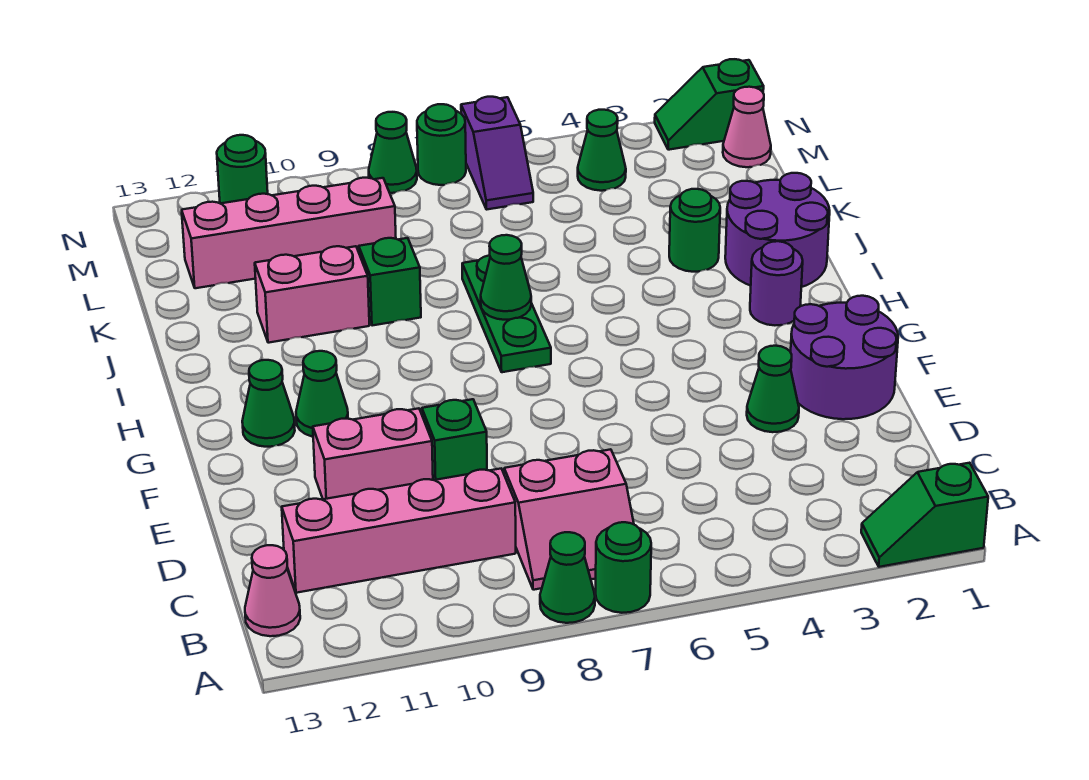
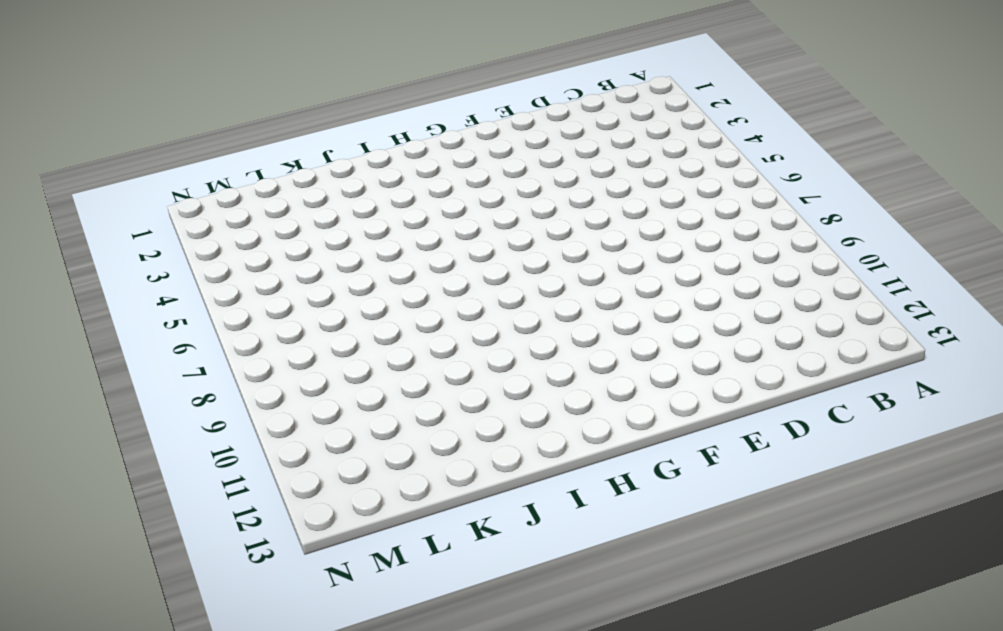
none -> green slope A1:A2 level 1 top 1
none -> green round brick A7 level 1
none -> green cone A8 level 1

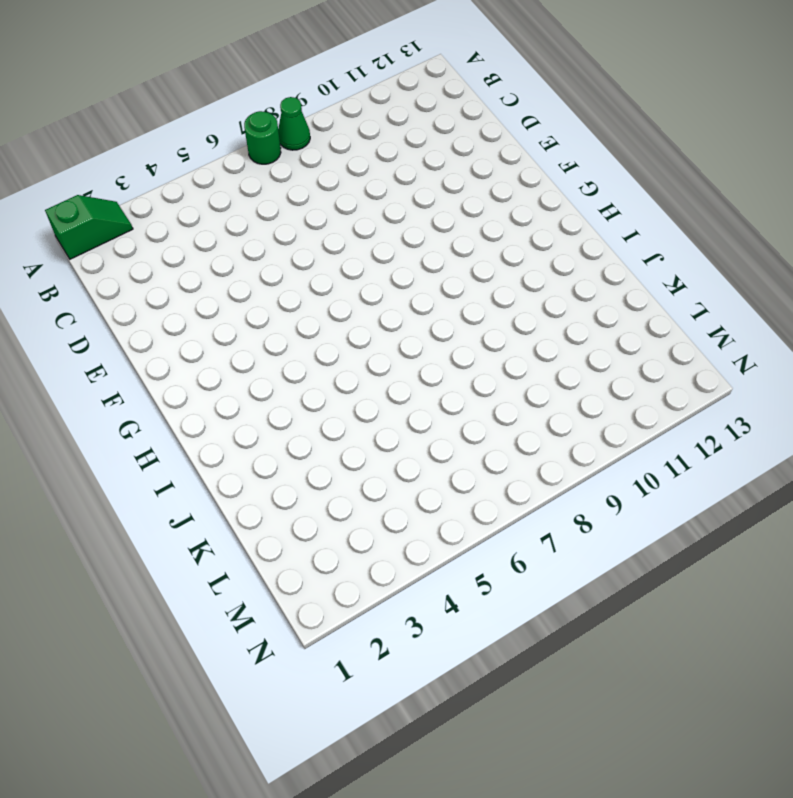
none -> pink slope B7:C8 level 1 top C
none -> pink cone B13 level 1
none -> pink brick C9:C12 level 1

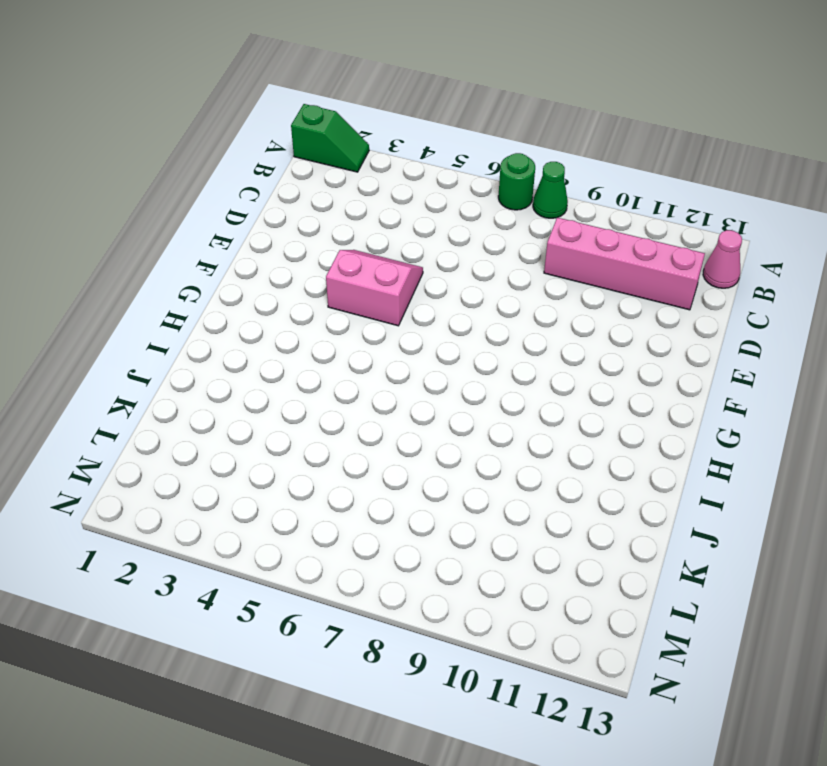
pink slope E4:F5 level 1 top F -> pink slope B7:C8 level 1 top C
none -> purple round brick E1:F2 level 1
none -> green cone E3 level 1
none -> green brick E9 level 1

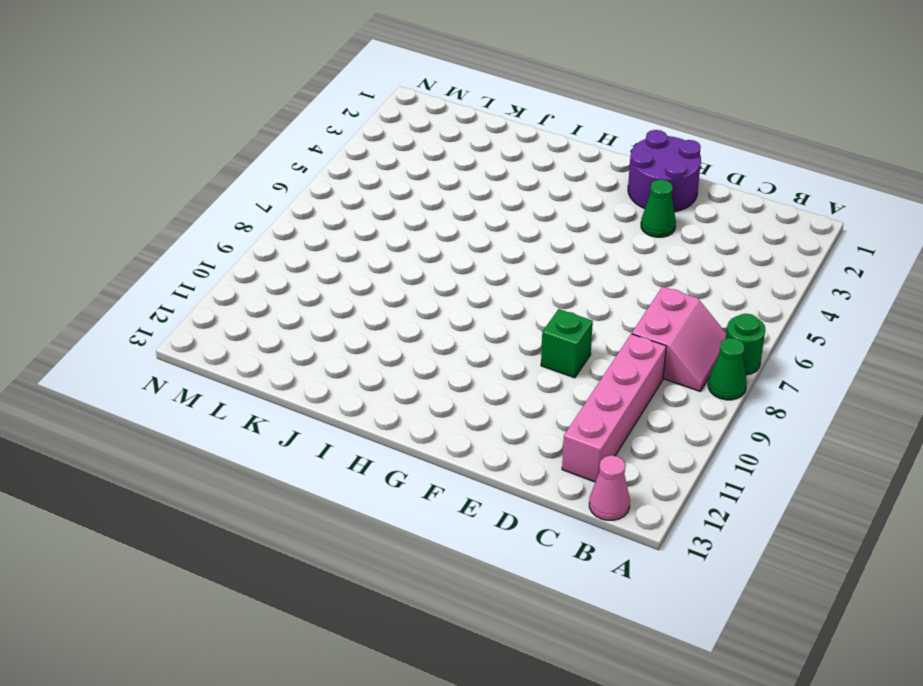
none -> green slope A1:A2 level 1 top 1
none -> pink brick E10:E11 level 1
none -> green cone G11 level 1

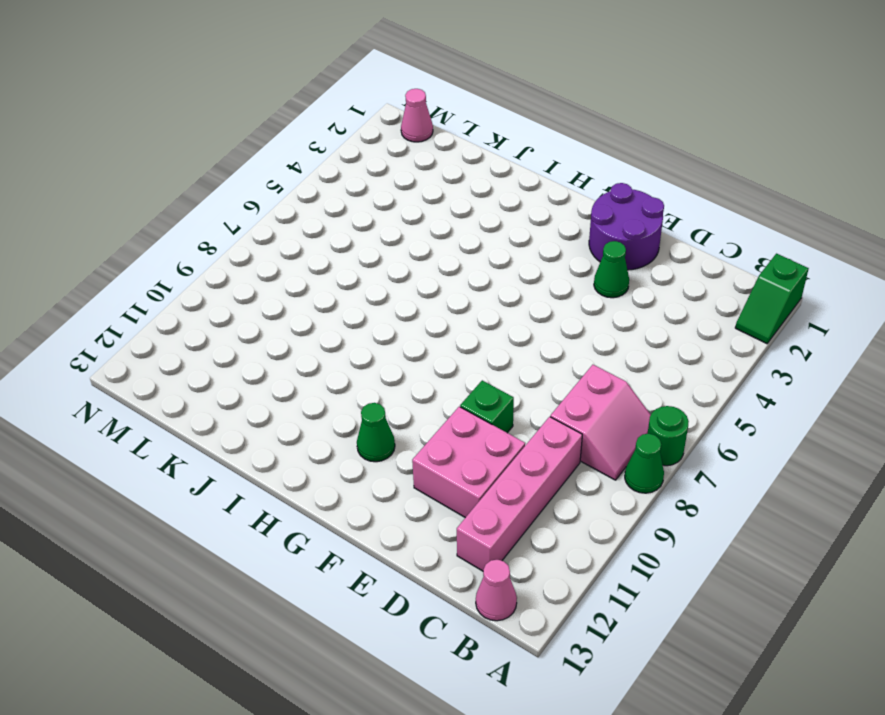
pink brick D10:E11 level 1 -> pink brick E10:E11 level 1
none -> green cone G12 level 1
none -> purple round brick H2 level 1
none -> green plate H7:J7 level 1

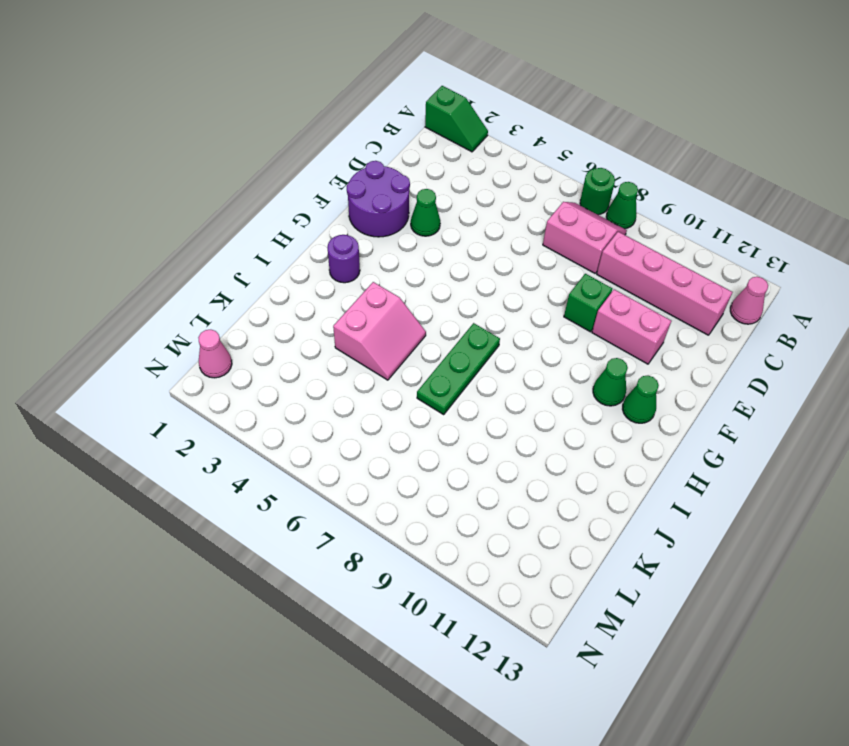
pink slope I4:J5 level 1 top 4 -> none
none -> purple round brick I1:J2 level 1
none -> green round brick J3 level 1
none -> green brick J9 level 1

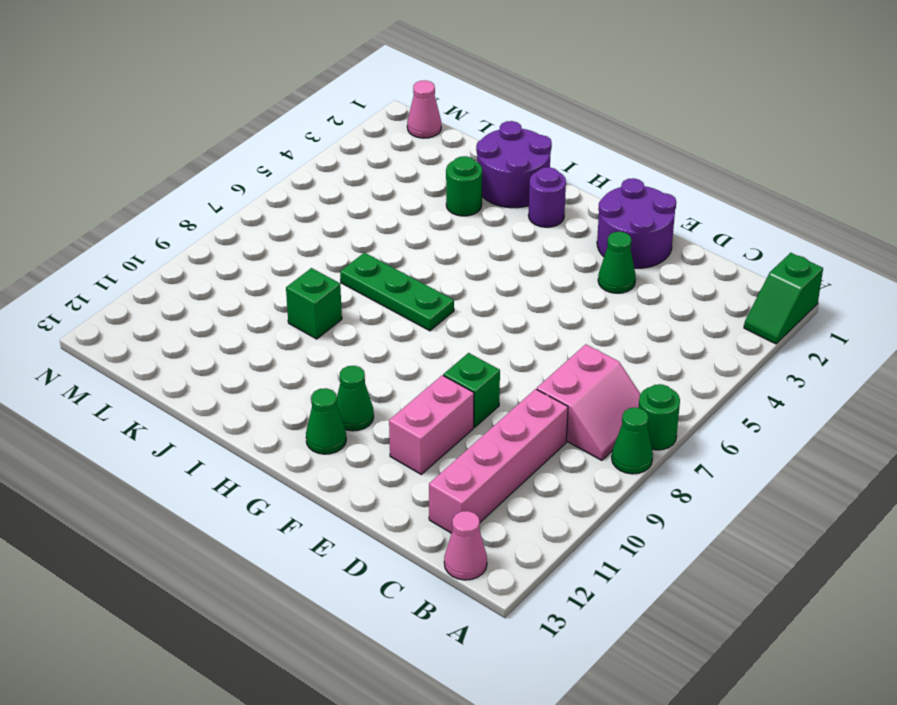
none -> pink brick J10:J11 level 1
none -> pink brick L9:L12 level 1
none -> green cone M4 level 1

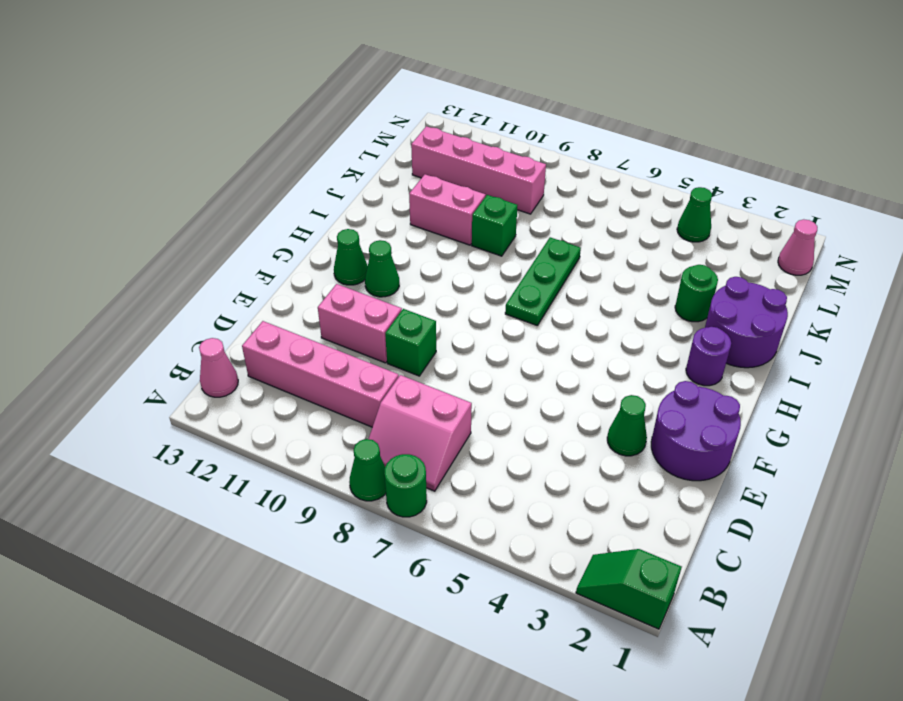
none -> purple slope M6:N6 level 1 top N
none -> green slope N1:N2 level 1 top 1
none -> green round brick N7 level 1

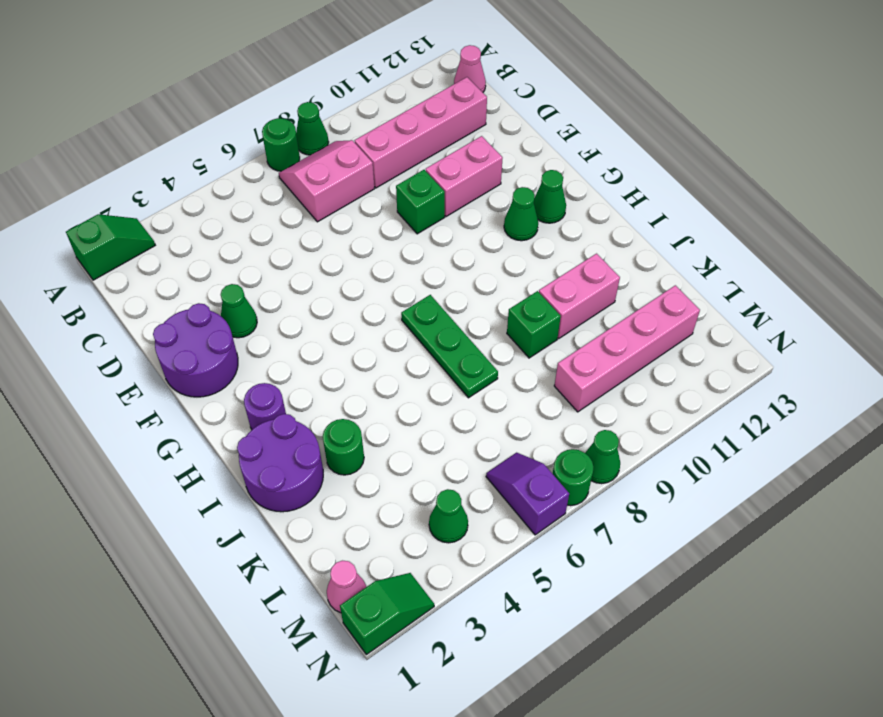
none -> green round brick N11 level 1
none -> green cone I7 level 2

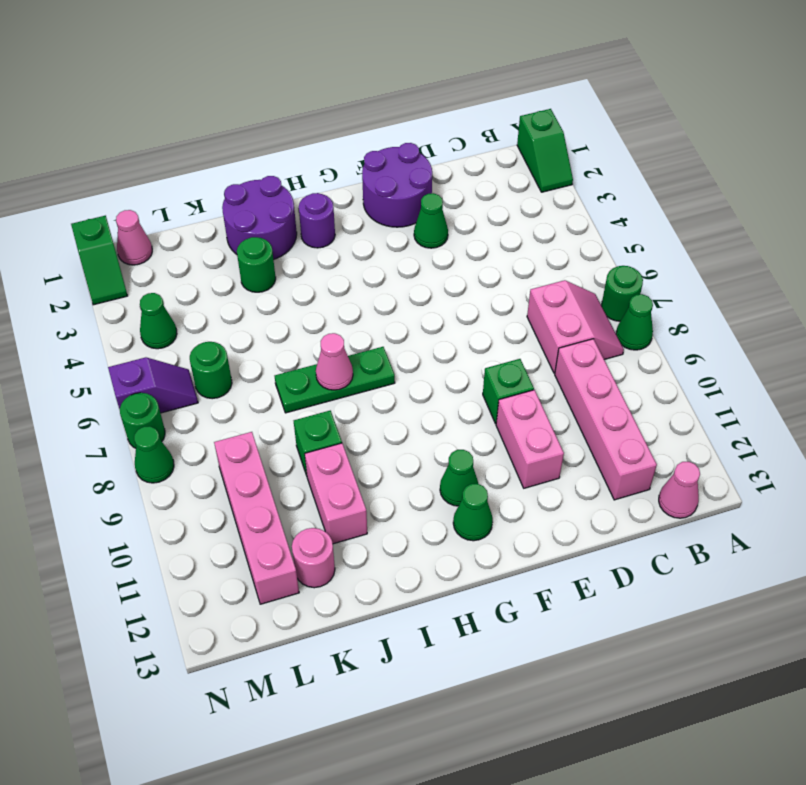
pink cone I7 level 2 -> green cone I7 level 2
pink round brick K12 level 1 -> none
green round brick L6 level 1 -> green round brick N11 level 1

